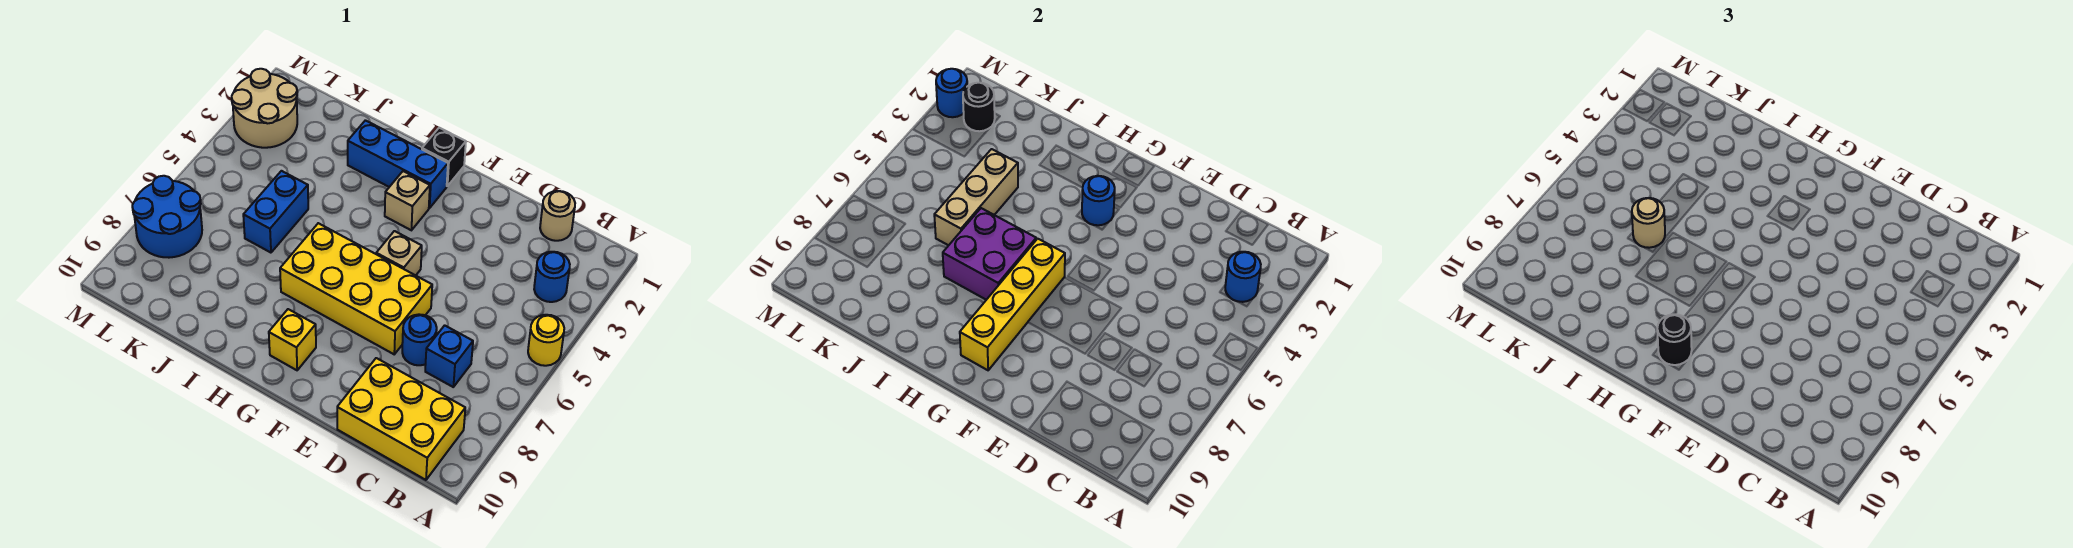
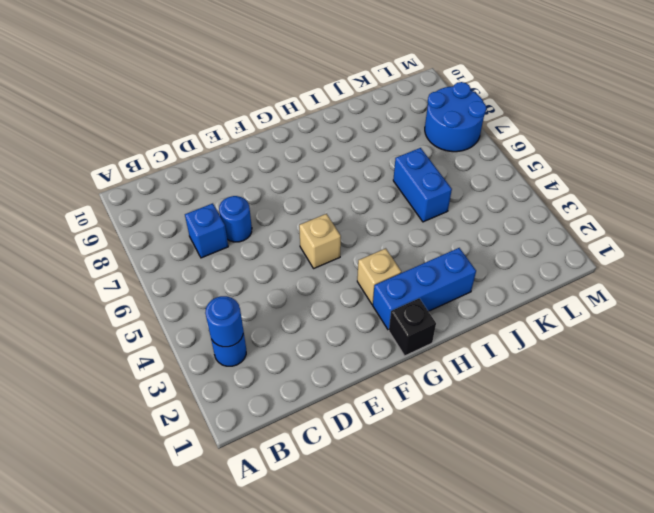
none -> yellow round brick A5 level 1
none -> yellow brick B9:D10 level 1
none -> tan round brick C1 level 1

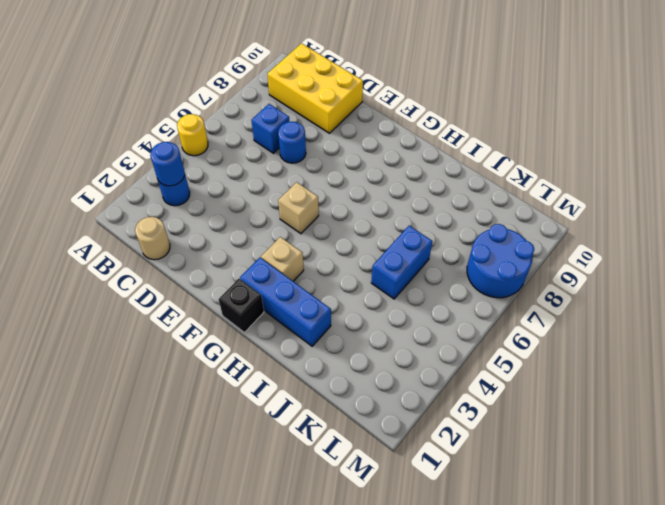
none -> yellow brick E6:H7 level 1
none -> yellow brick G9 level 1
none -> tan round brick L2:M3 level 1

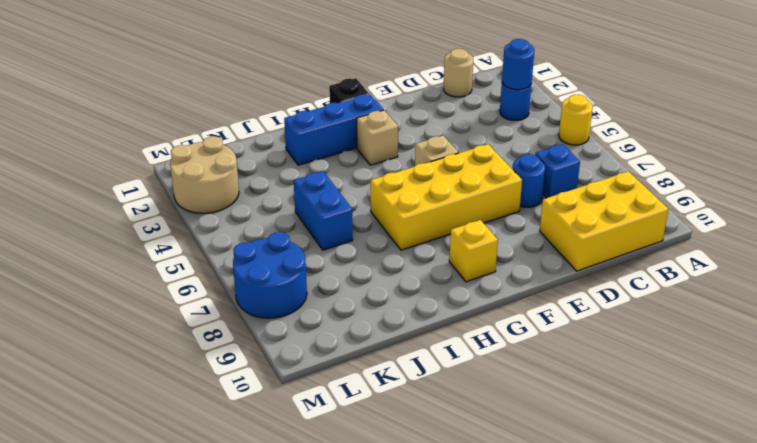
none -> blue round brick G3 level 2
none -> yellow brick G6:G9 level 2
none -> purple brick H6:I7 level 2

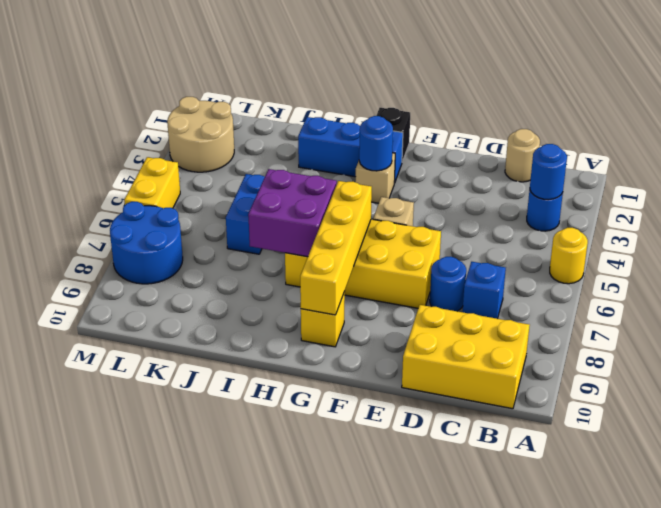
yellow brick M5:M6 level 1 -> none
none -> tan brick J4:J6 level 2
none -> black round brick L2 level 2
none -> blue round brick M2 level 2

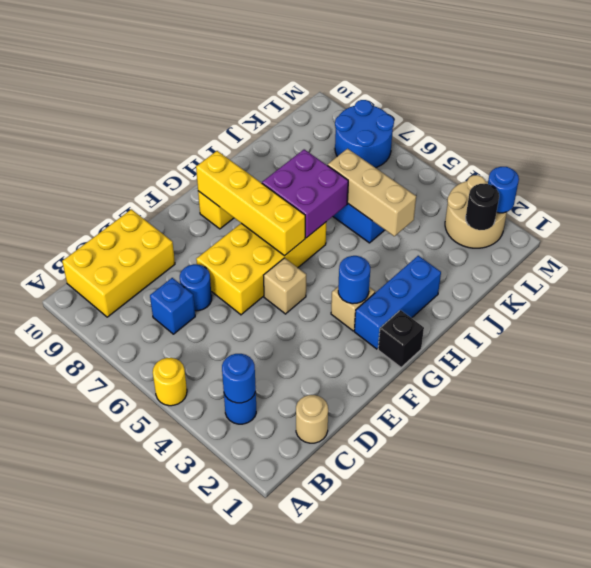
none -> black round brick G9 level 3
none -> tan round brick J6 level 3

